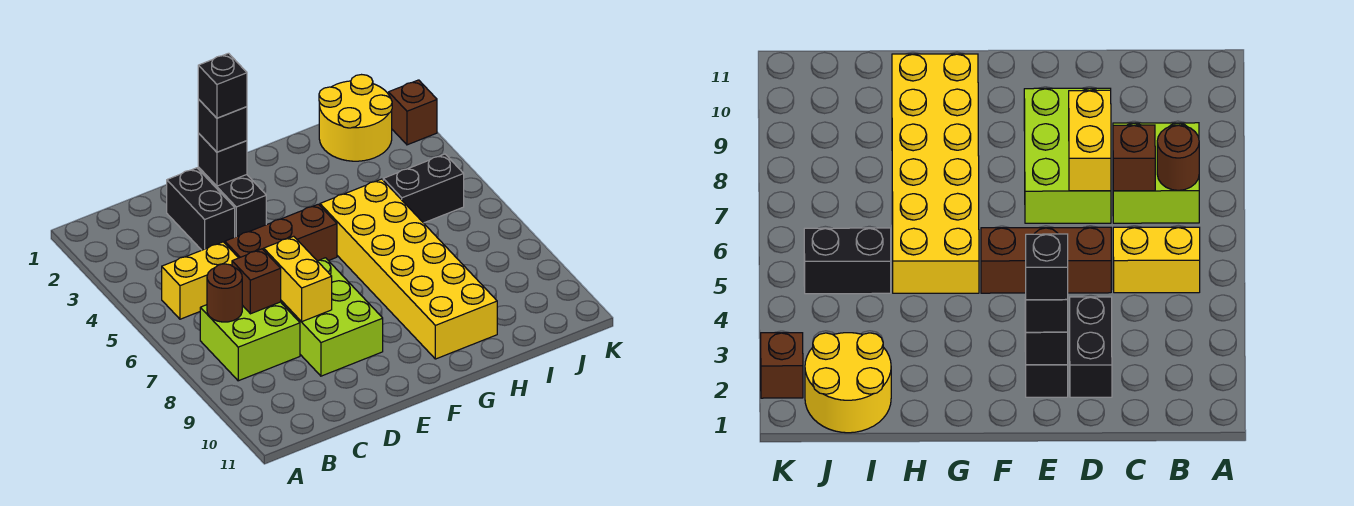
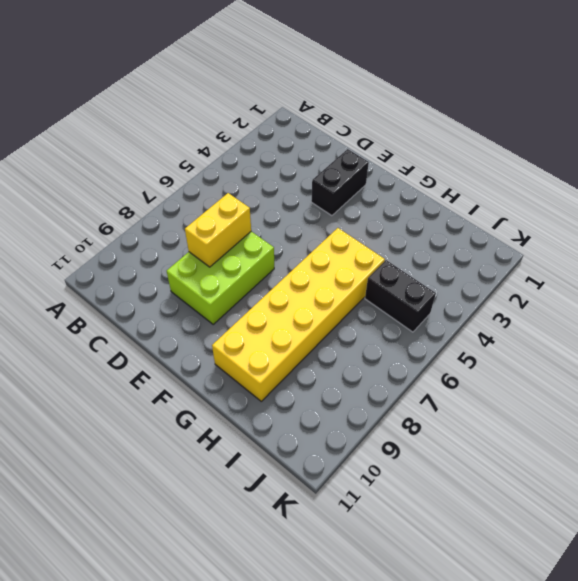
none -> yellow brick B5:C5 level 1
none -> lime brick B7:C8 level 1
none -> black brick D2:D3 level 1

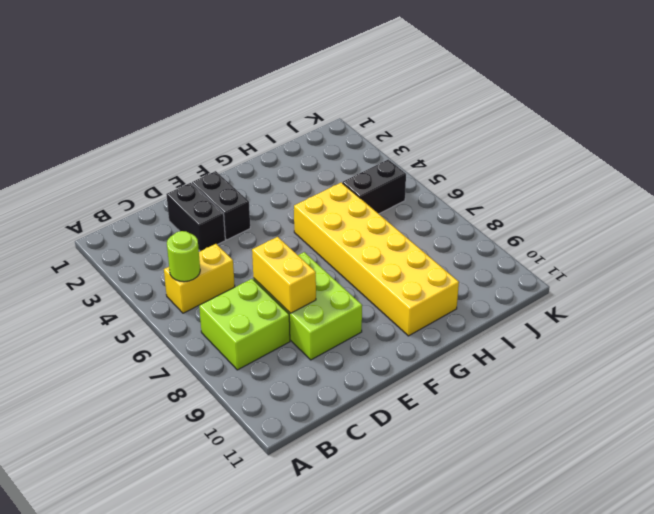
lime round brick B5 level 2 -> none
none -> brown brick D5:F5 level 1
none -> yellow round brick I1:J2 level 1
none -> brown brick K2 level 1

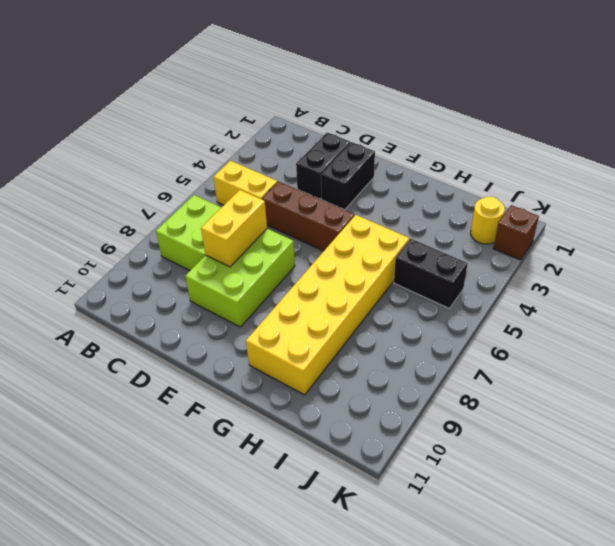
yellow round brick J2 level 1 -> yellow round brick I1:J2 level 1
none -> brown round brick B7 level 2
none -> brown brick C7 level 2
none -> black brick E2 level 2

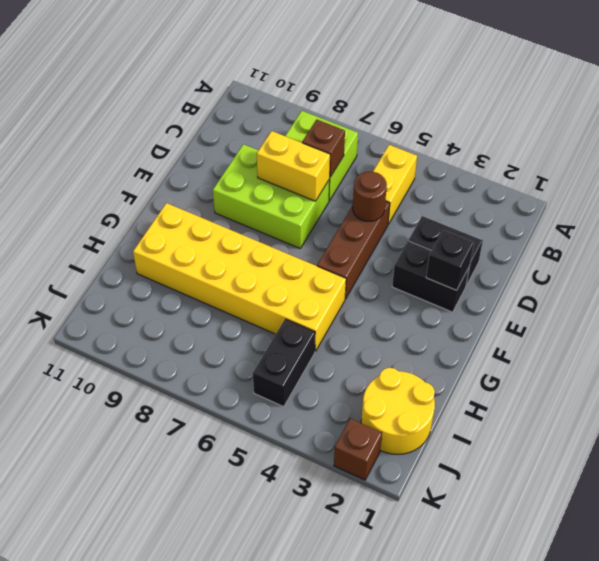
brown round brick D5 level 2 -> brown round brick B7 level 2
none -> black brick E2 level 3
none -> black brick E2 level 4

